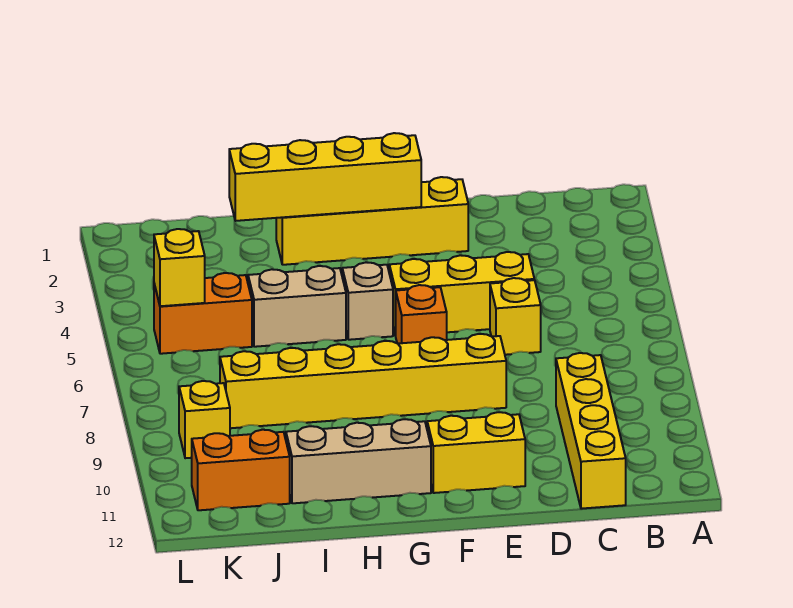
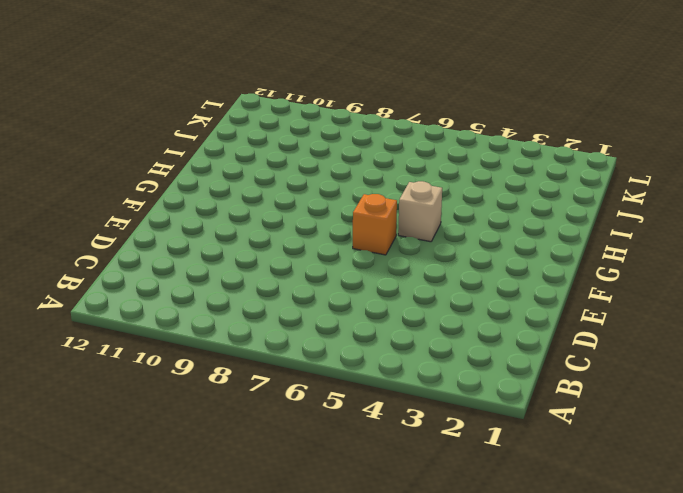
none -> yellow brick C9:C12 level 1
none -> yellow brick D5:F5 level 1
none -> yellow brick D6 level 1

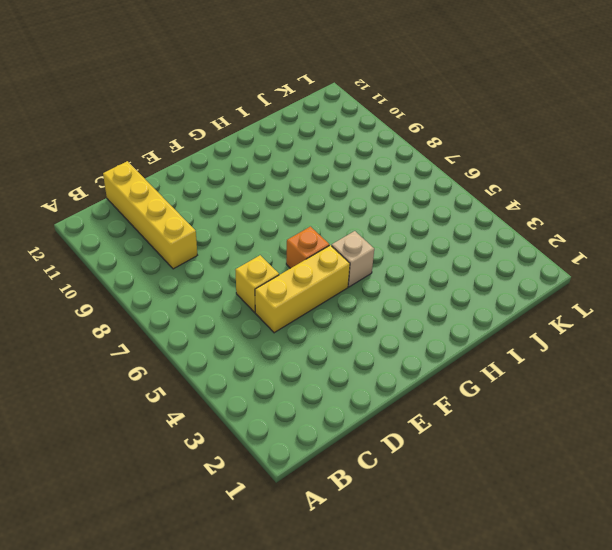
none -> yellow brick E2:H2 level 1
none -> yellow brick E8:J8 level 1
none -> yellow brick E11:F11 level 1

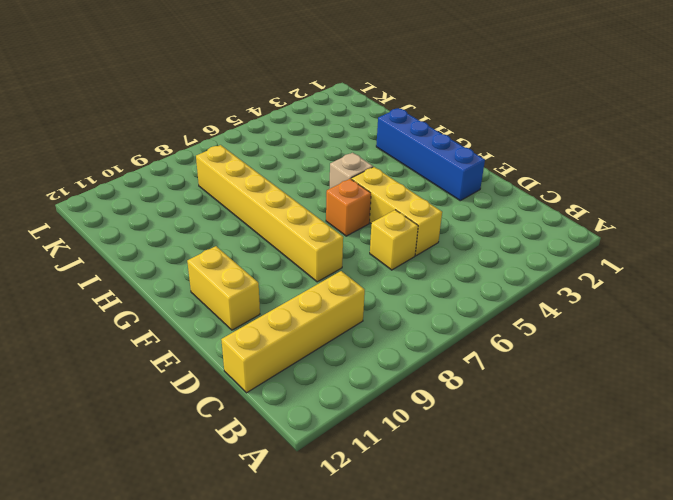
blue brick E2:H2 level 1 -> yellow brick E2:H2 level 1
none -> tan brick G11:I11 level 1
none -> tan brick H5:I5 level 1
none -> orange brick J5:K5 level 1

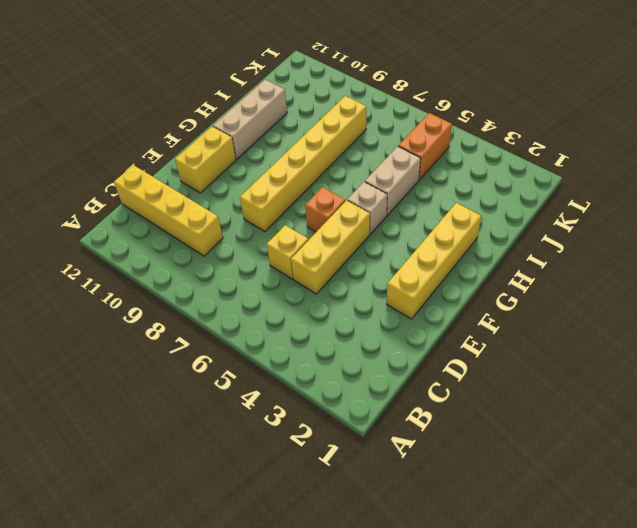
none -> orange brick J11:K11 level 1
none -> yellow brick K9 level 1
none -> yellow brick F2:I2 level 2

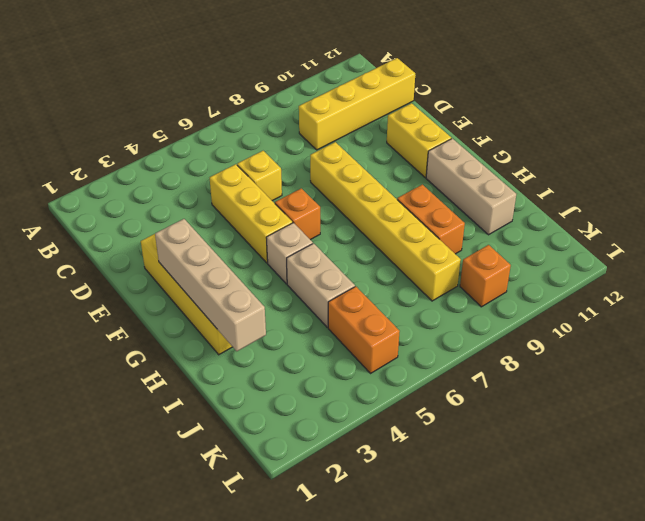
tan brick F2:I2 level 2 -> yellow brick F2:I2 level 2
orange brick H9:I9 level 1 -> orange brick J11:K11 level 1
orange brick K9 level 1 -> yellow brick K9 level 1
none -> yellow brick K5 level 2

